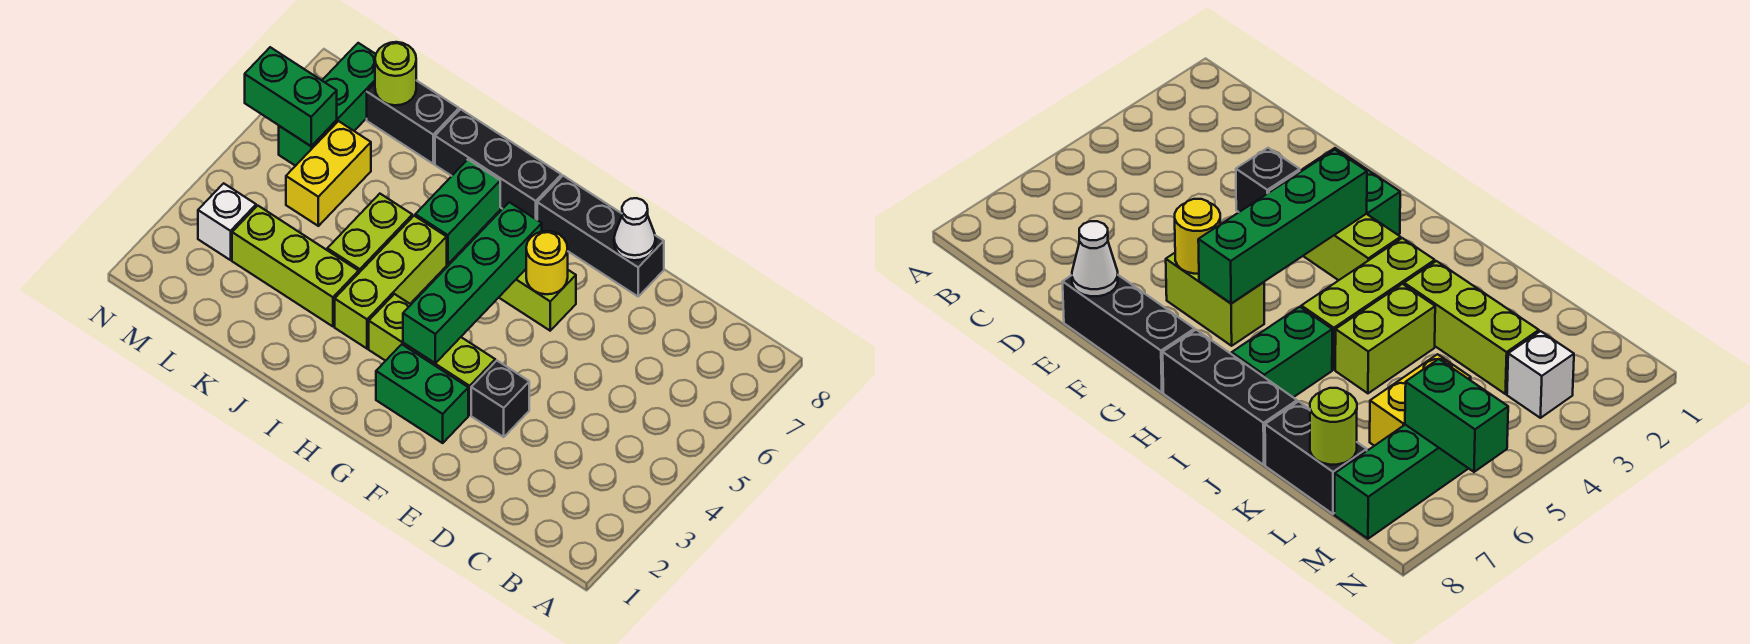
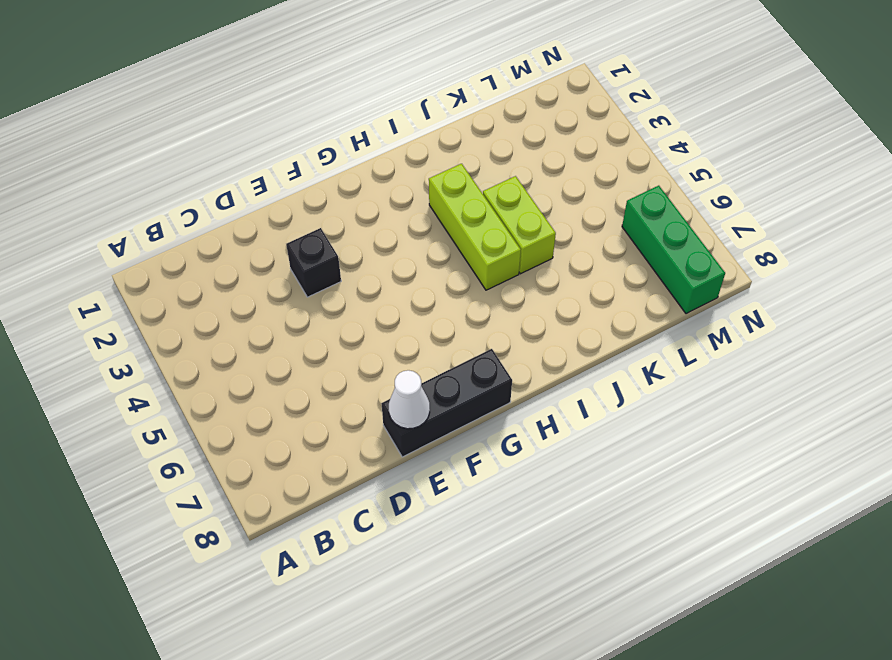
none -> green brick F2:G2 level 1
none -> lime brick F3:H3 level 1
none -> lime brick F6:G6 level 1

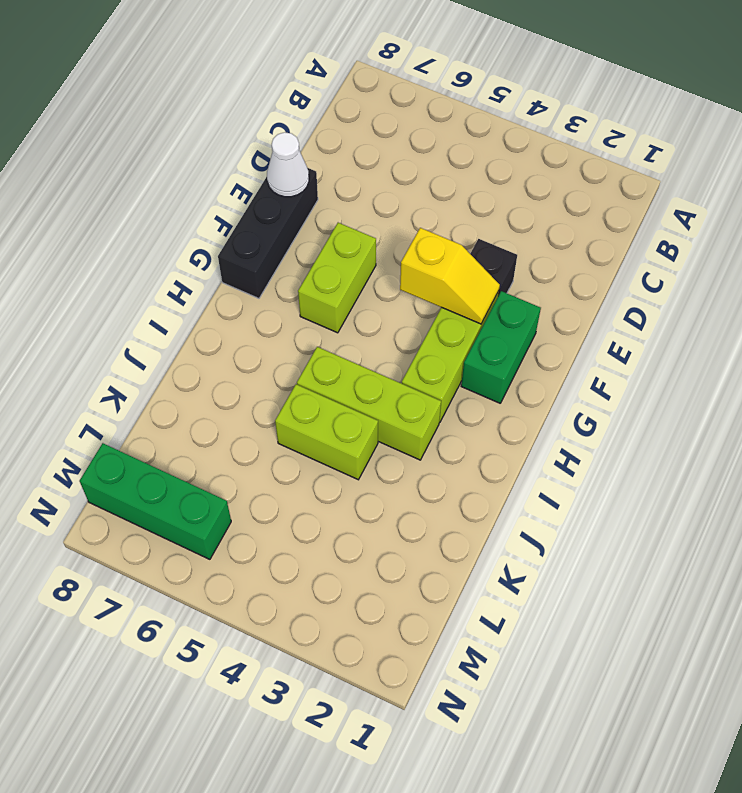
yellow slope F3:F4 level 2 top 4 -> none
none -> black brick H8:J8 level 1
none -> green brick I6:I7 level 1
none -> lime brick J3:L3 level 1

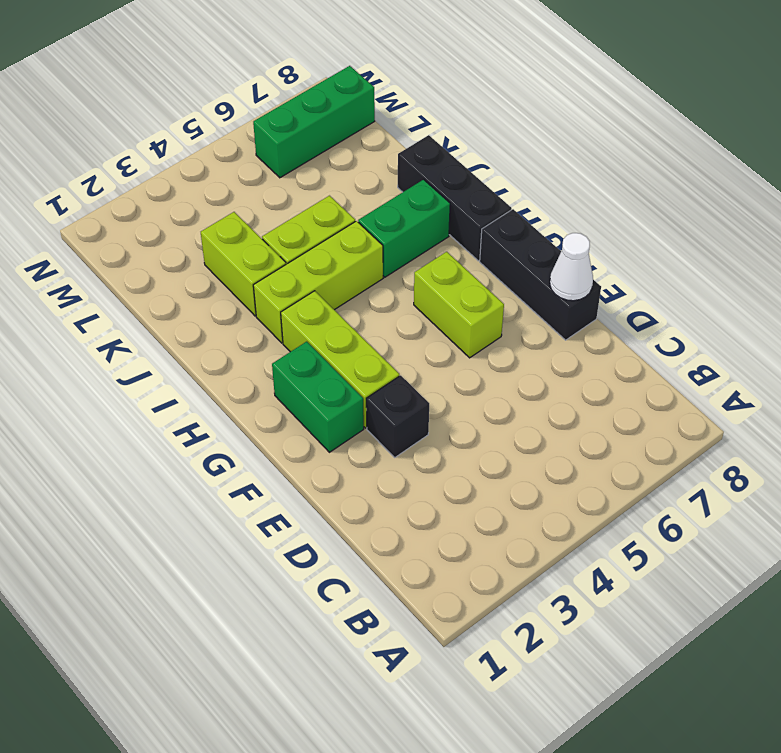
lime brick J3:K3 level 1 -> lime brick J3:L3 level 1
none -> black brick K8:L8 level 1
none -> yellow brick L5:L6 level 1
none -> white brick M3 level 1

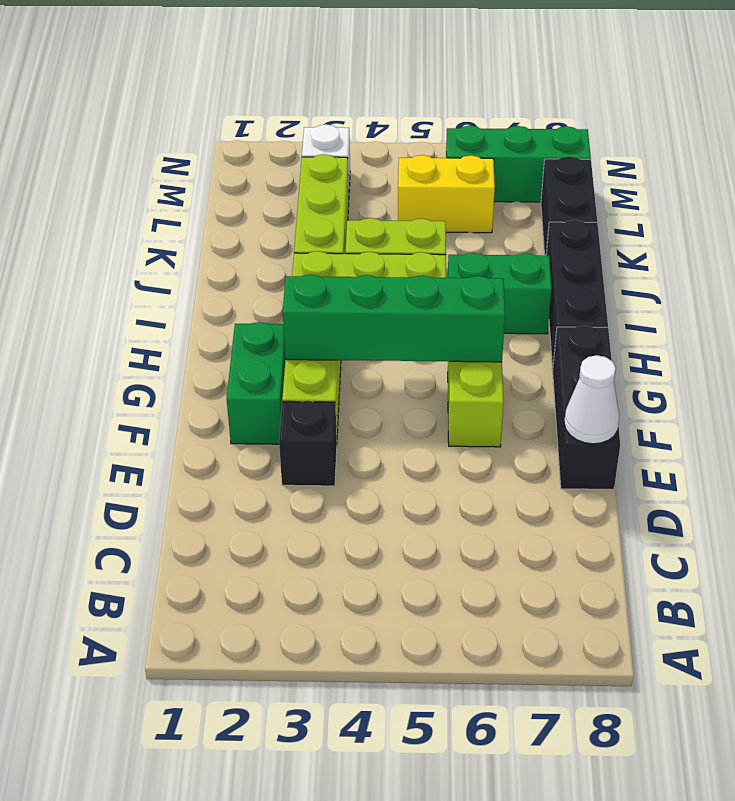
none -> yellow round brick F6 level 2
none -> lime round brick L8 level 2
none -> green brick M6:N6 level 2

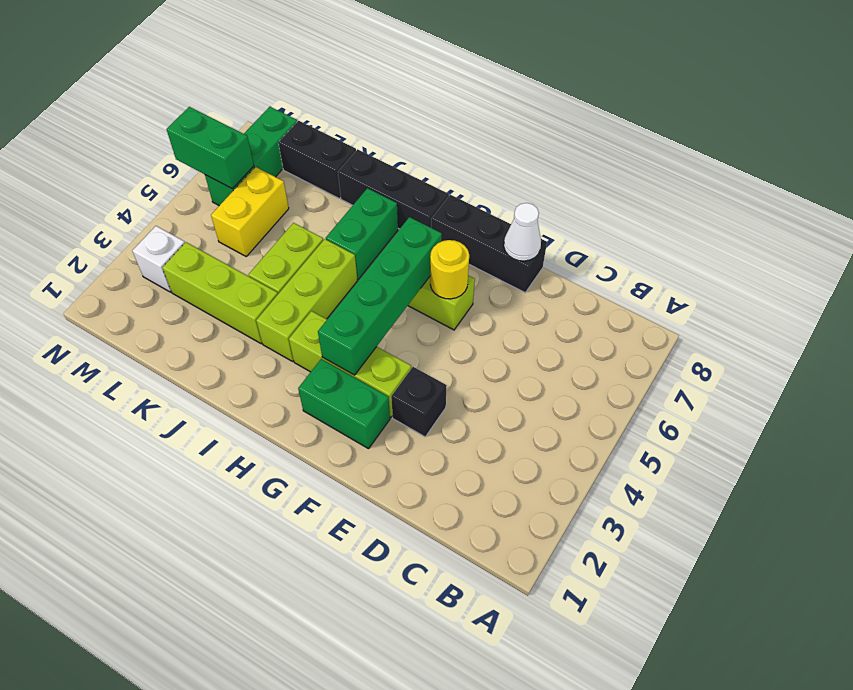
none -> lime round brick L8 level 2

